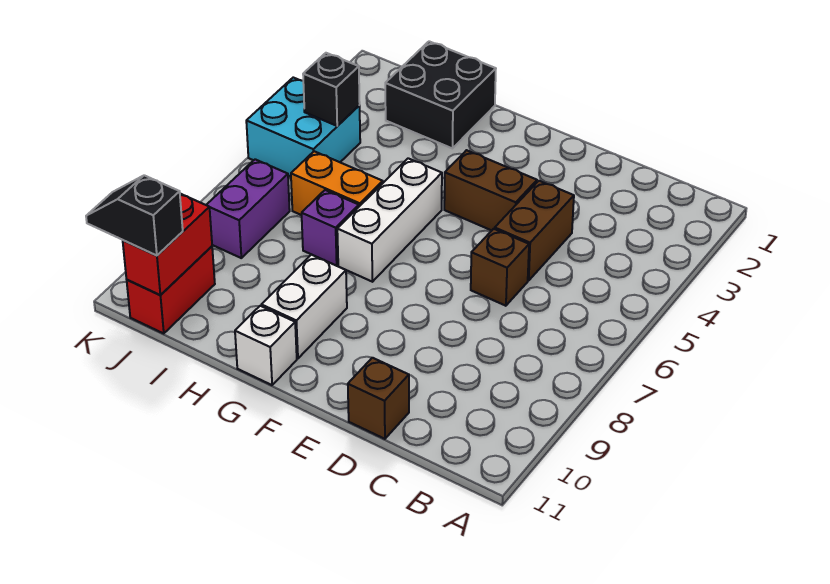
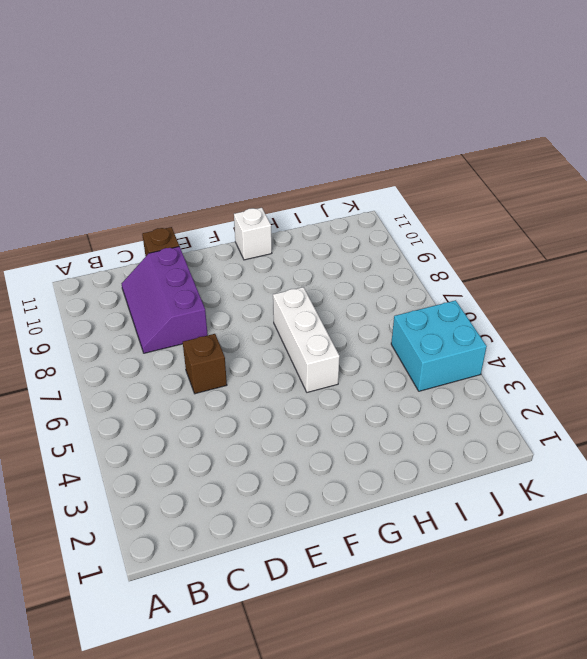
purple slope C8:D10 level 1 top D -> none
none -> brown brick D4:D5 level 1
none -> brown brick E4:F4 level 1
none -> white brick G9:G10 level 1

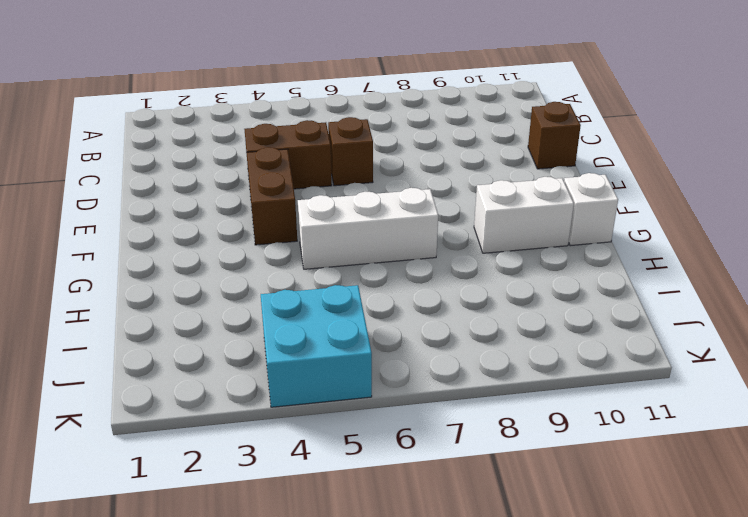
none -> black brick H1:I2 level 1
none -> orange brick H6:I6 level 1
none -> purple brick H7 level 1

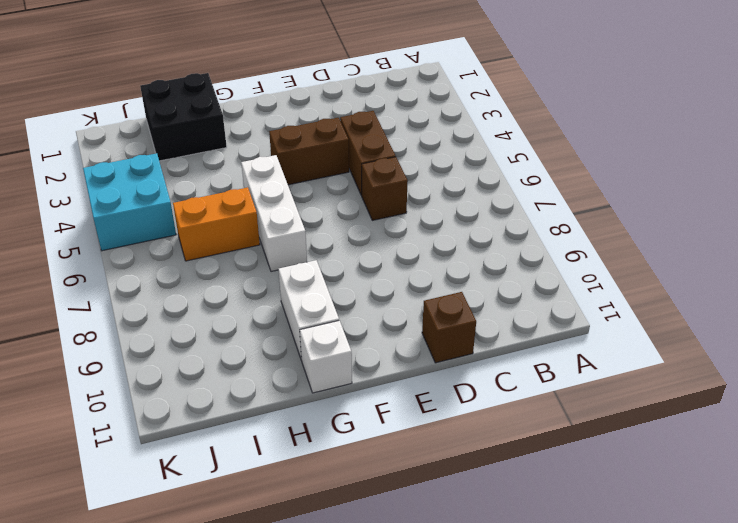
none -> purple brick H7 level 1
none -> purple brick J7:J8 level 1
none -> red brick J10:J11 level 1

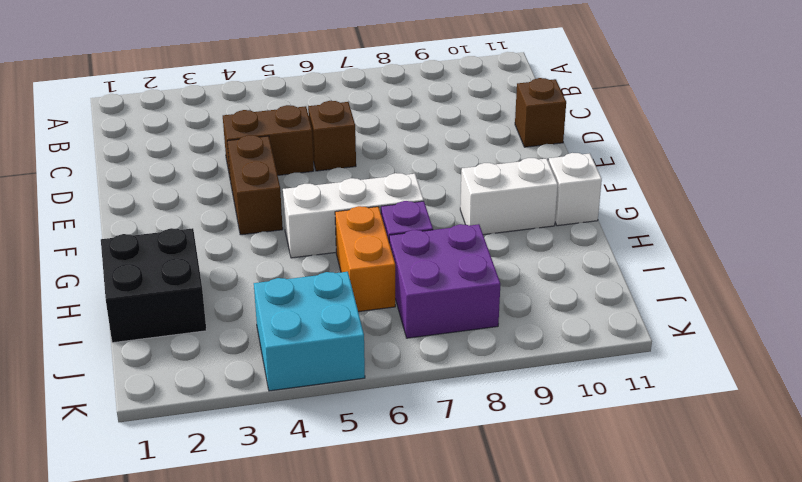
purple brick I7:J8 level 1 -> purple brick J7:J8 level 1
none -> red brick J10:J11 level 1
none -> black brick J4 level 2
none -> red brick J10:J11 level 2

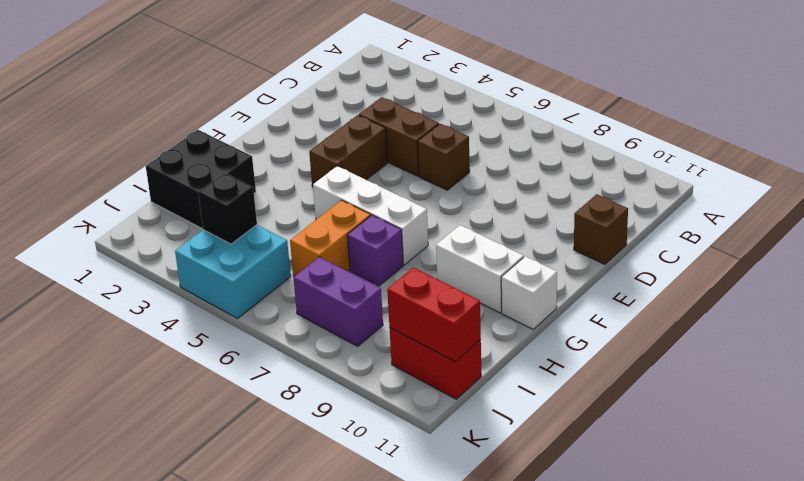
none -> black slope J11:K11 level 3 top J

